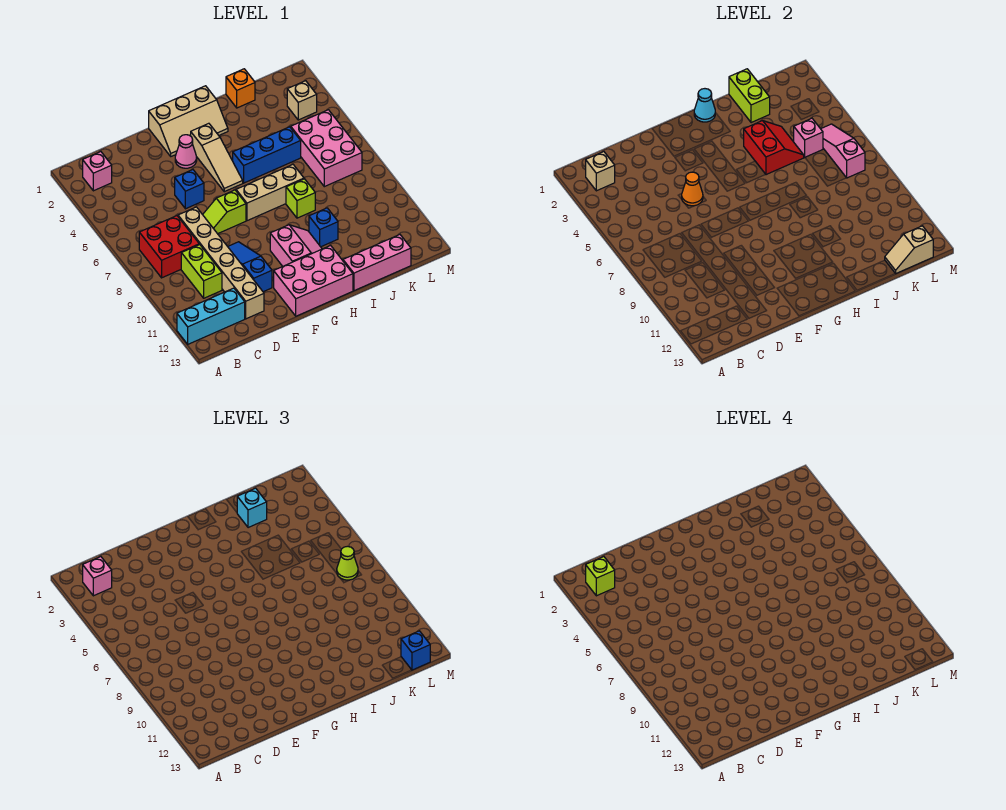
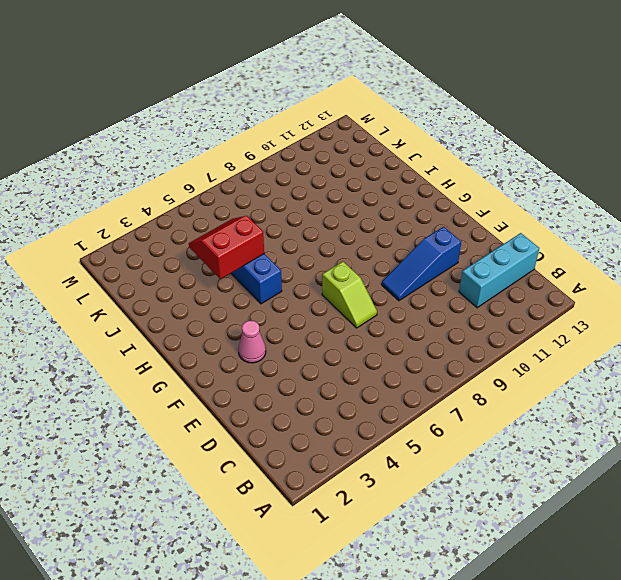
cyan brick C11:C13 level 1 -> cyan brick A12:C12 level 1
none -> pink brick B2 level 1
none -> red brick B7:C8 level 1
none -> lime brick C9:C10 level 1
none -> tan brick D7:D12 level 1

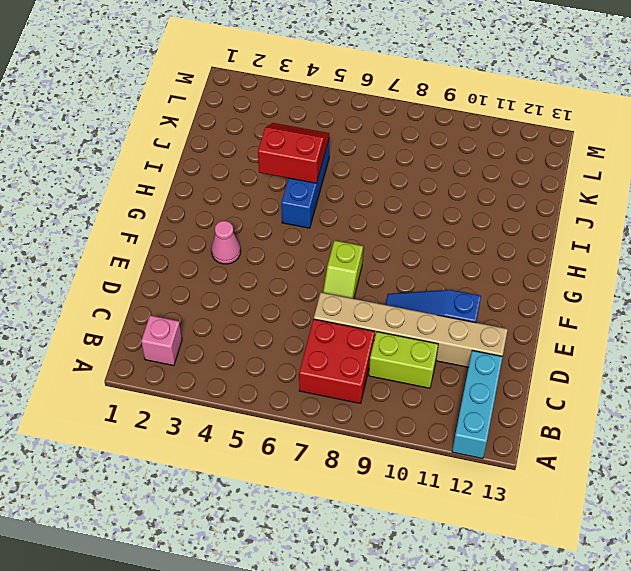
none -> blue brick E5 level 1
none -> tan slope F1:H2 level 1 top 1
none -> pink brick F12:H13 level 1
none -> tan slope G3:G5 level 1 top 3

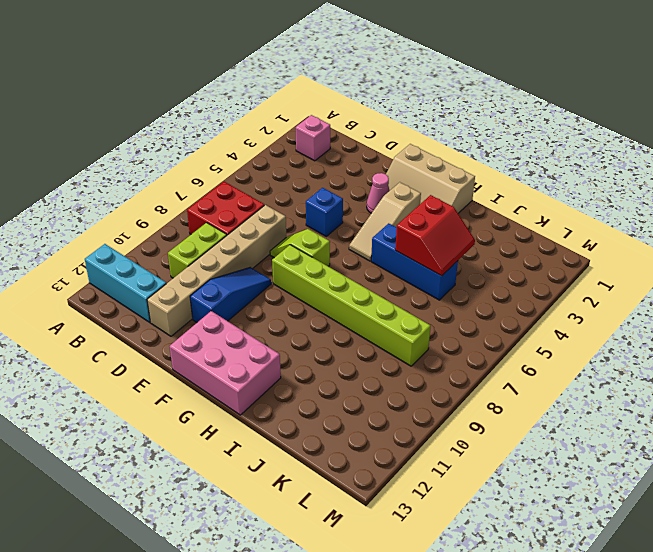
lime brick F8:K8 level 1 -> lime brick I8 level 1
none -> tan brick G7:I7 level 1
none -> pink slope G10:H11 level 1 top G
none -> blue brick I10 level 1
none -> pink brick I13:K13 level 1

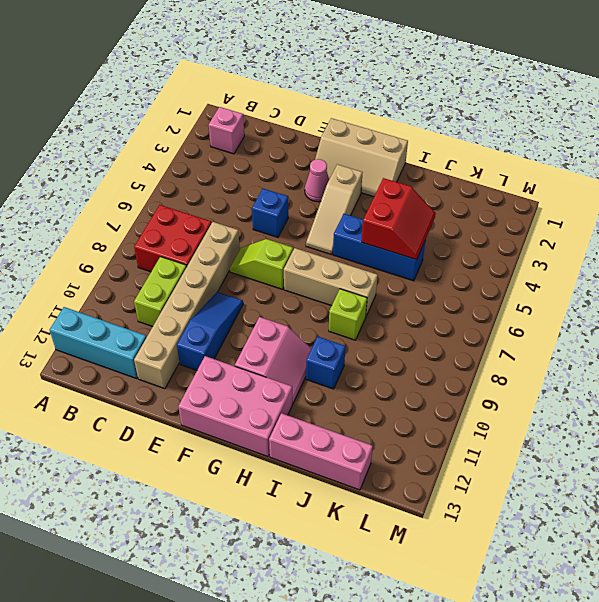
none -> orange brick J1 level 1
none -> pink brick K5:L7 level 1
none -> tan brick L3 level 1
none -> tan brick B2 level 2

